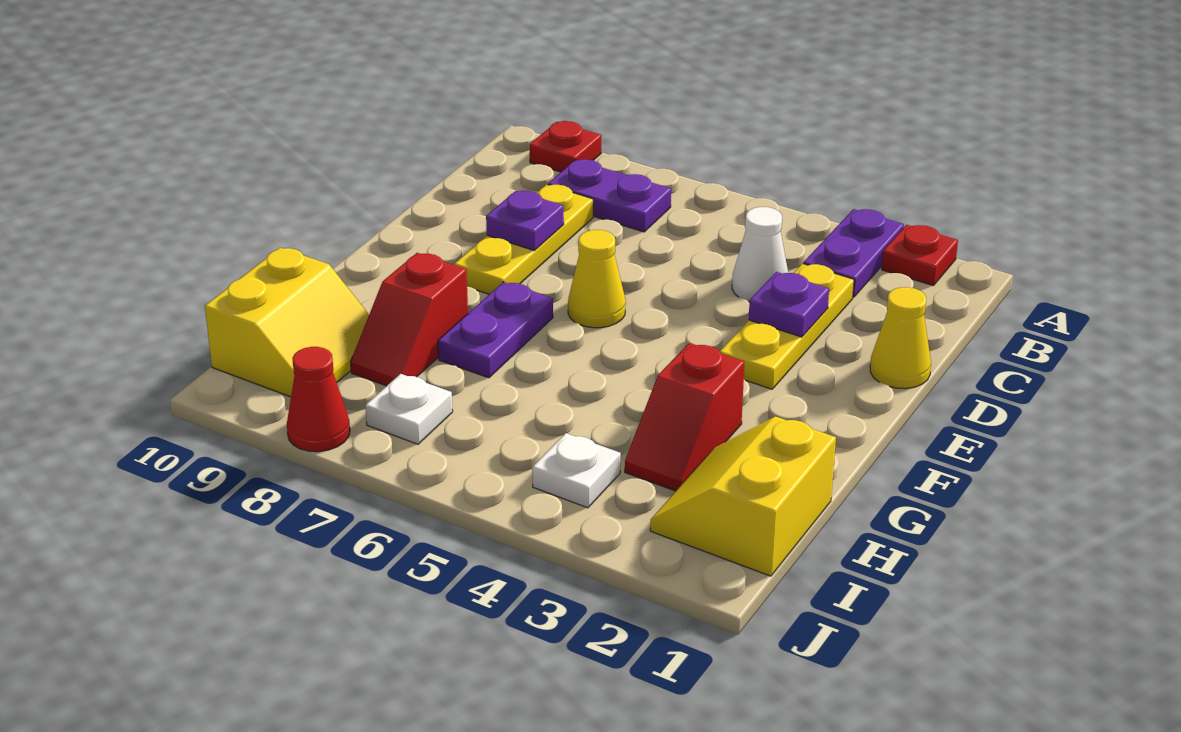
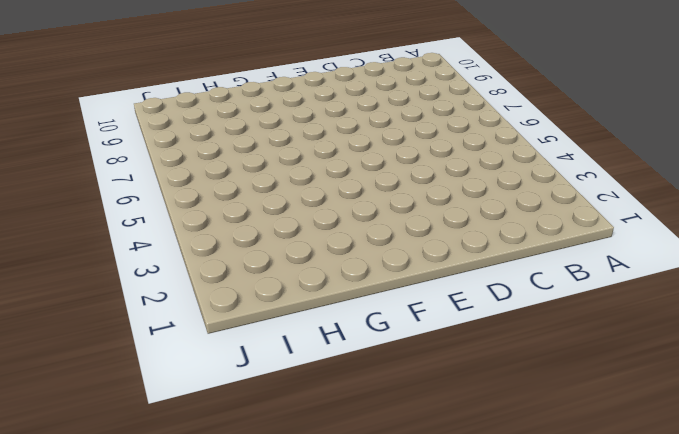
none -> red plate A2 level 1
none -> purple plate A3:B3 level 1
none -> red plate A9 level 1

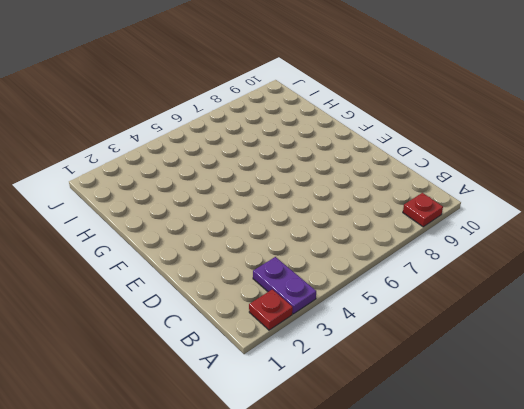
none -> purple plate B7:B8 level 1
none -> yellow plate C3:E3 level 1
none -> white cone C4 level 1

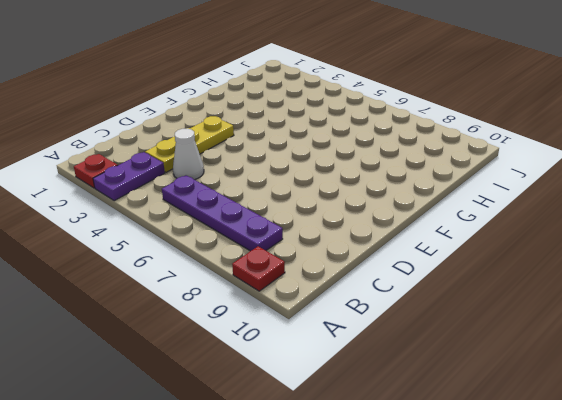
purple plate B5:B8 level 1 -> purple plate B7:B8 level 1
none -> yellow plate C8:E8 level 1
none -> yellow cone D1 level 1
none -> yellow cone E6 level 1

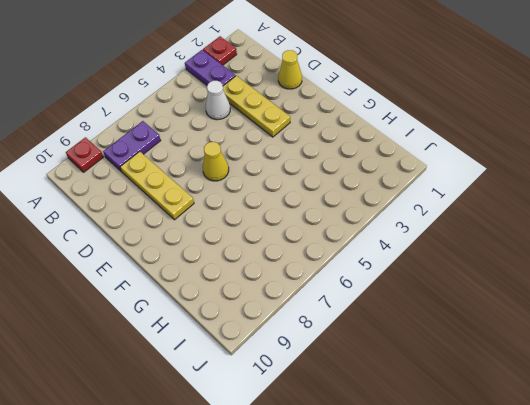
none -> purple plate F7:G7 level 1
none -> red slope G3:H3 level 1 top G
none -> red slope G8:H8 level 1 top G

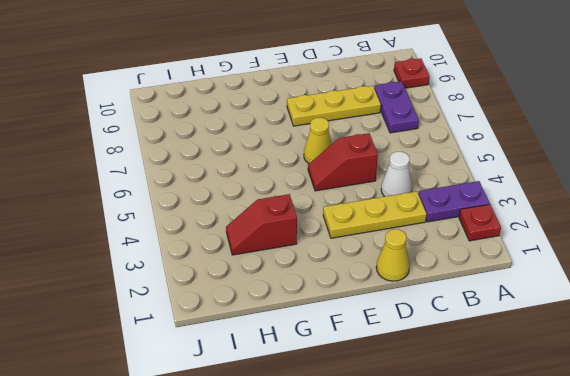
red slope D5:E5 level 1 top D -> red slope G8:H8 level 1 top G
none -> purple plate F7:G7 level 1
none -> yellow slope H1:I2 level 1 top 1
none -> yellow slope H9:I10 level 1 top 10

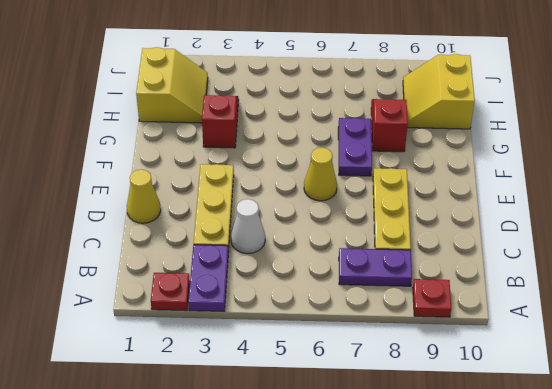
none -> white plate I4 level 1
none -> white plate I7 level 1
none -> red cone J8 level 1

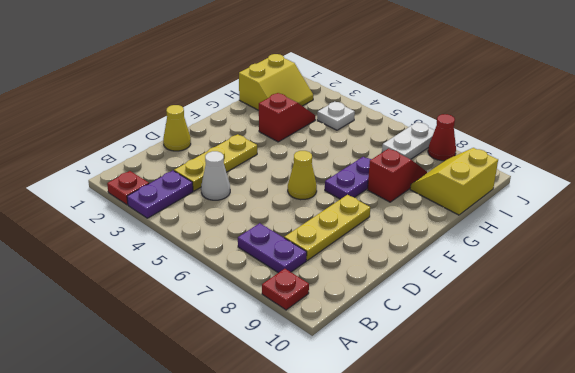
white plate I7:J7 level 1 -> white plate I7 level 1
none -> purple plate D3 level 2
none -> purple plate D8 level 2

